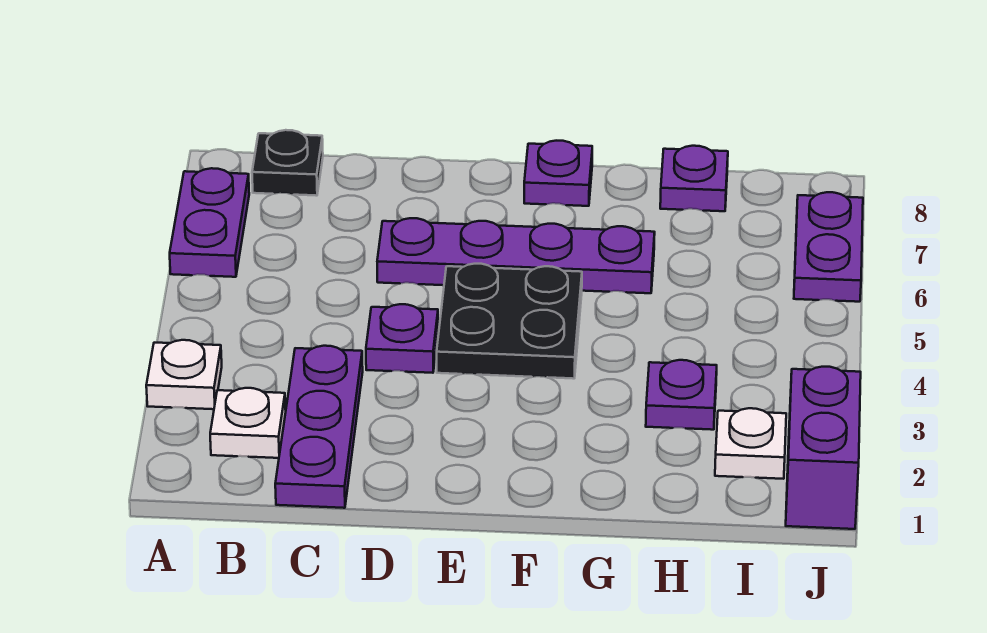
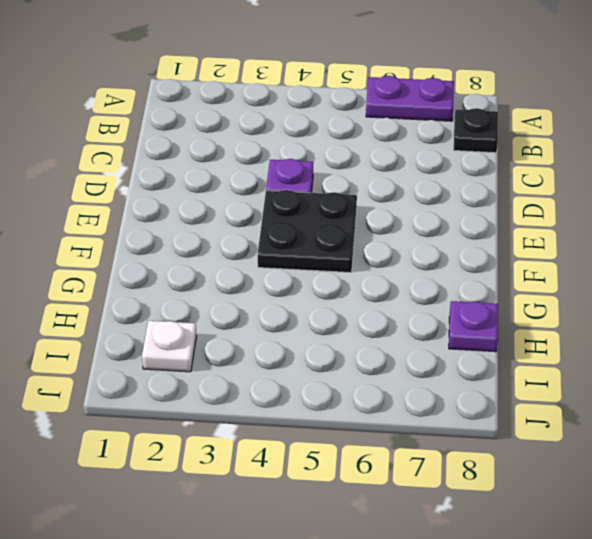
none -> white plate A3 level 1
none -> white plate B2 level 1
none -> purple plate C1:C3 level 1

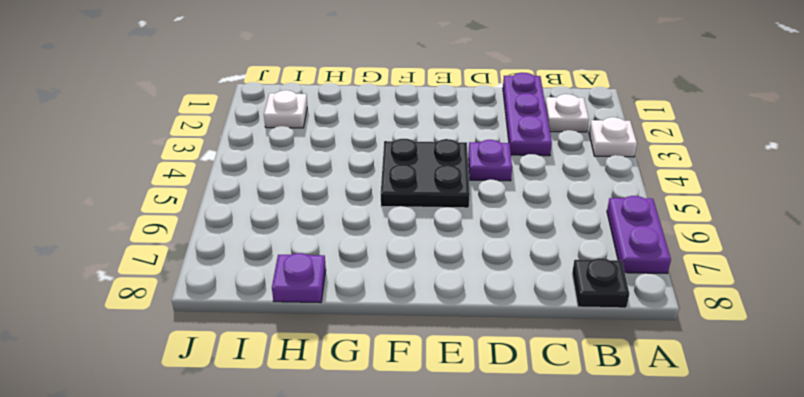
none -> purple plate D6:G6 level 1
none -> purple plate F8 level 1
none -> purple plate H3 level 1

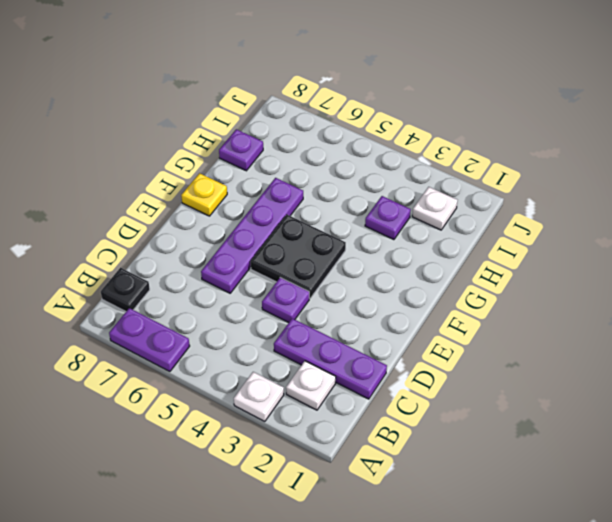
yellow plate F8 level 1 -> purple plate F8 level 1
none -> purple brick J1:J2 level 1
none -> purple plate J6:J7 level 1

